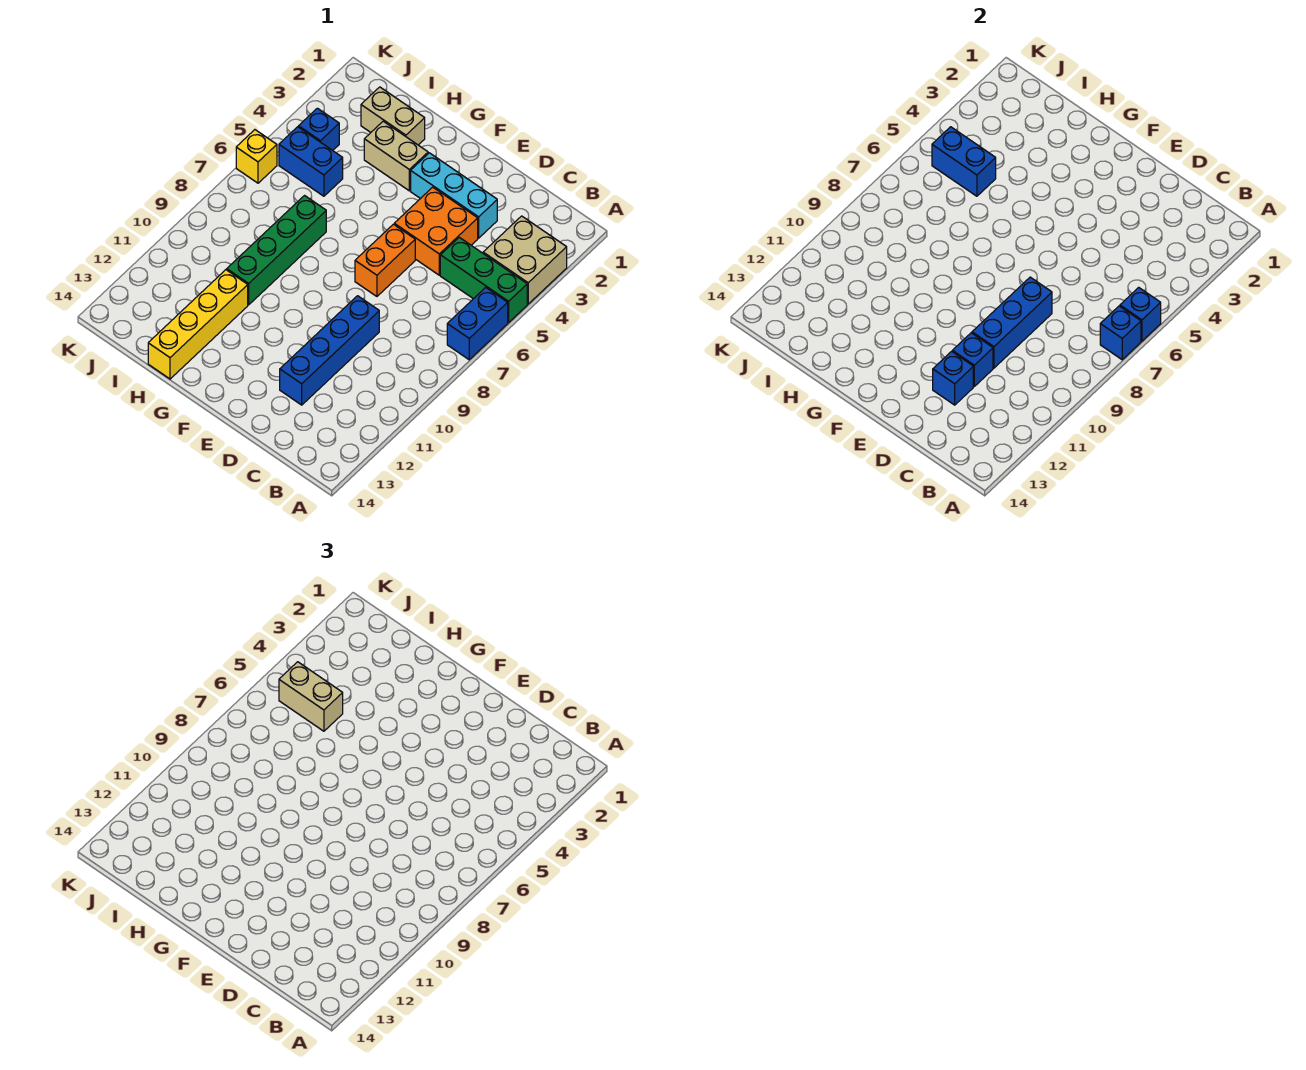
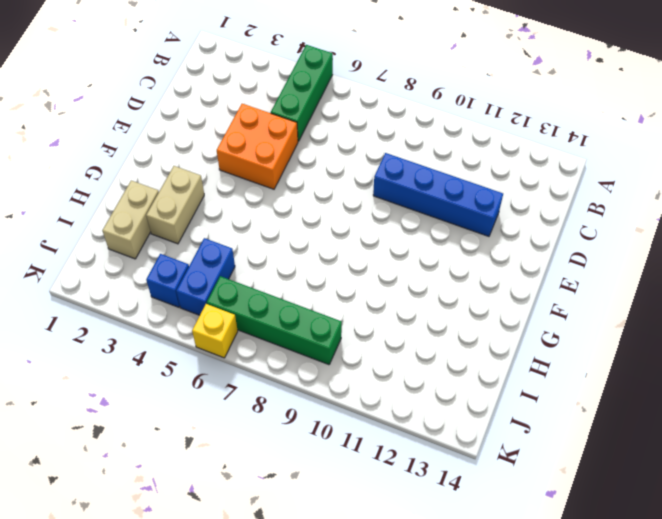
green brick J6:J9 level 1 -> green brick H7:H10 level 1
none -> tan brick A3:B4 level 1
none -> blue brick A6:A7 level 1
none -> cyan brick D3:F3 level 1

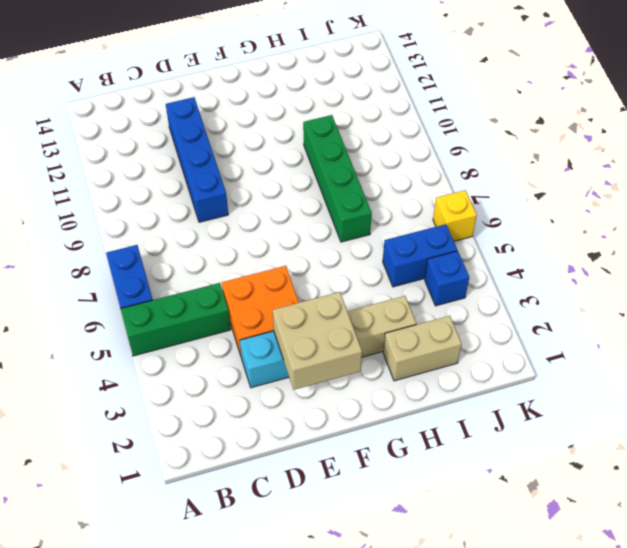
tan brick E2:F3 level 2 -> tan brick A3:B4 level 1
none -> orange brick E6:E7 level 1
none -> yellow brick H11:H14 level 1
none -> blue brick A6 level 2

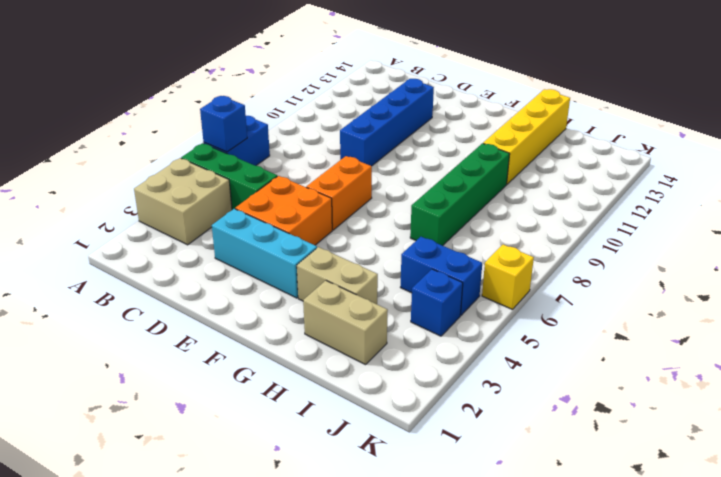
none -> blue brick A7 level 2
none -> blue brick D8:D10 level 2
none -> blue brick D11 level 2

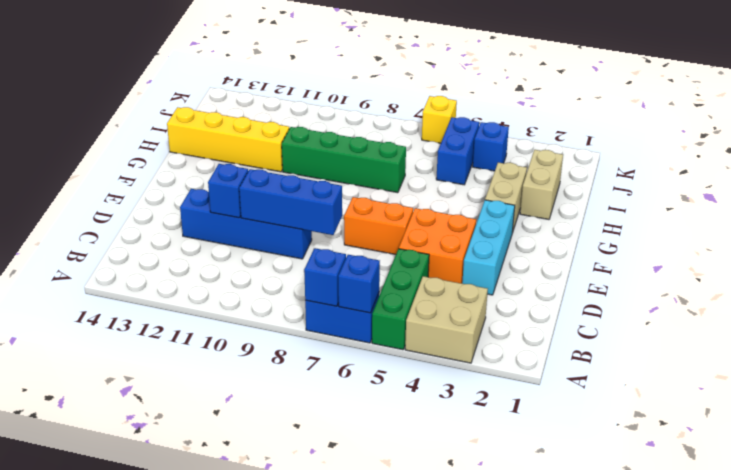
none -> blue brick D12 level 2
none -> blue brick I5:J5 level 2
none -> tan brick I5:J5 level 3

